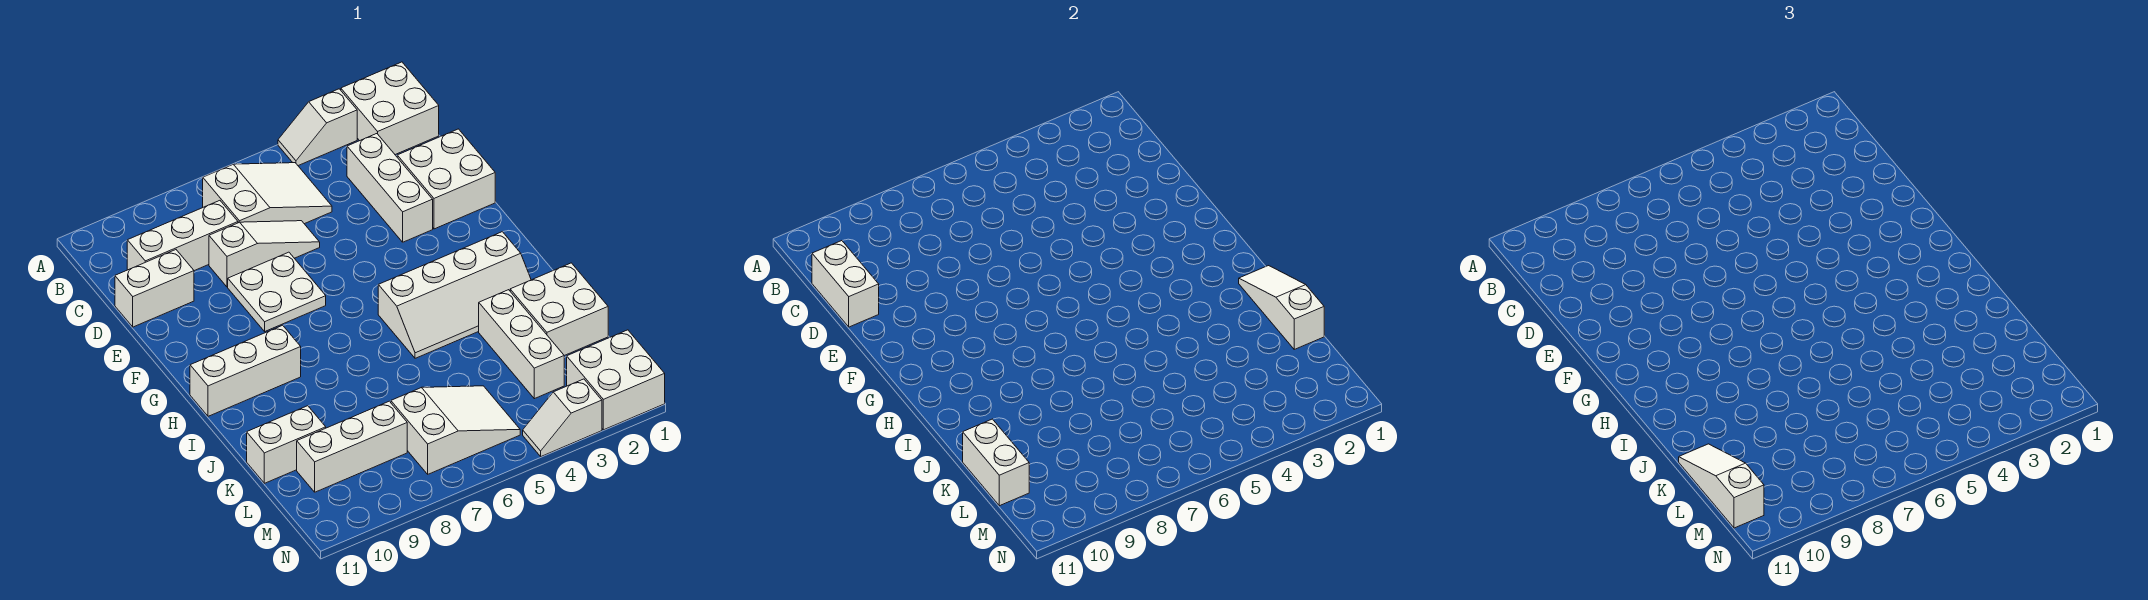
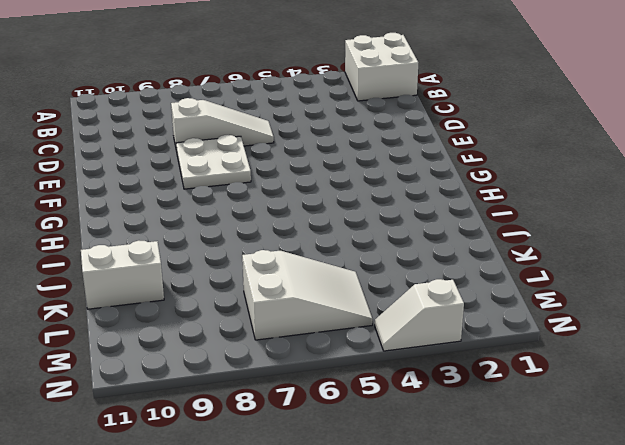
none -> white slope A3:A4 level 1 top 3
none -> white slope B5:C7 level 1 top 7
none -> white brick C3:E3 level 1

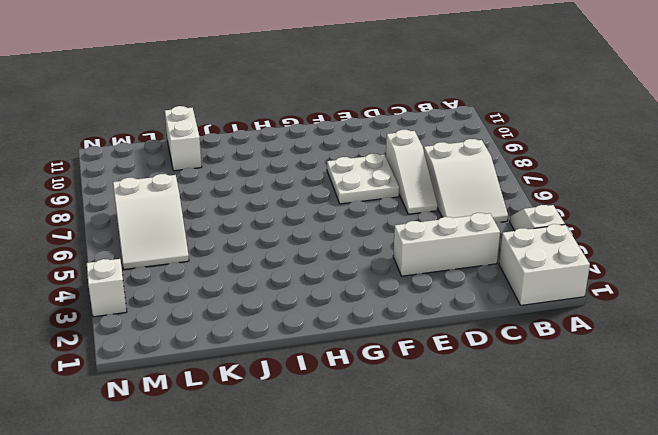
none -> white brick C8:C10 level 1
none -> white brick D1:E2 level 1
none -> white brick D10:D11 level 1

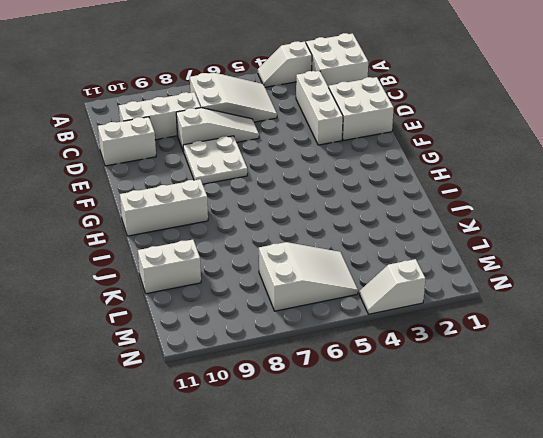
none -> white slope H2:I5 level 1 top H
none -> white brick J1:K2 level 1
none -> white brick J3:L3 level 1

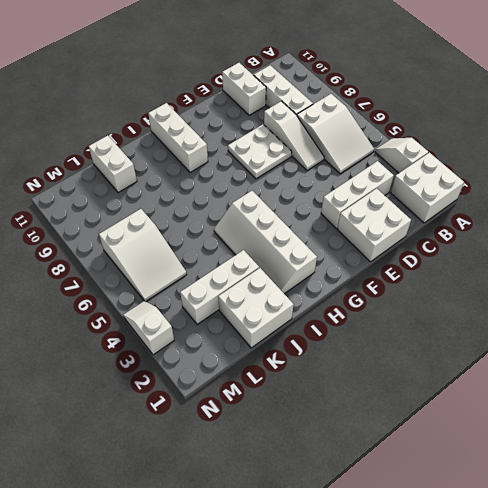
none -> white brick L8:L10 level 1
none -> white brick M1:N2 level 1
none -> white brick C11:D11 level 2

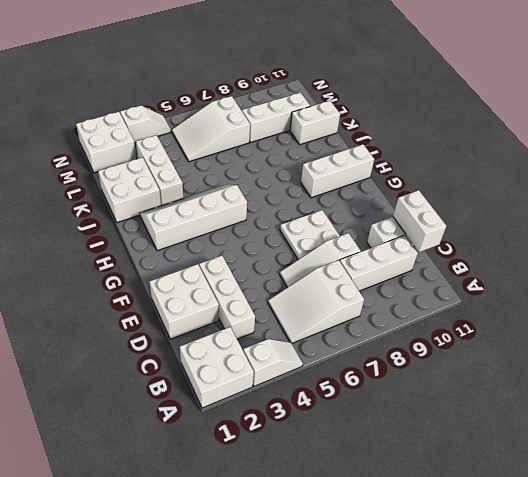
none -> white slope I1:K1 level 2 top K
none -> white brick K11:L11 level 2
none -> white slope K11:M11 level 3 top M

